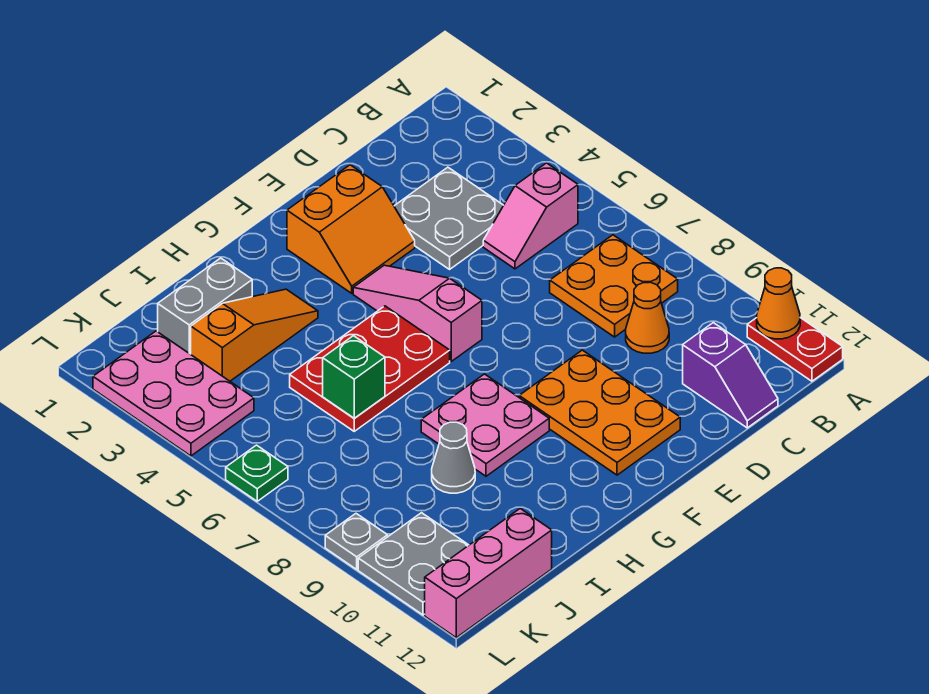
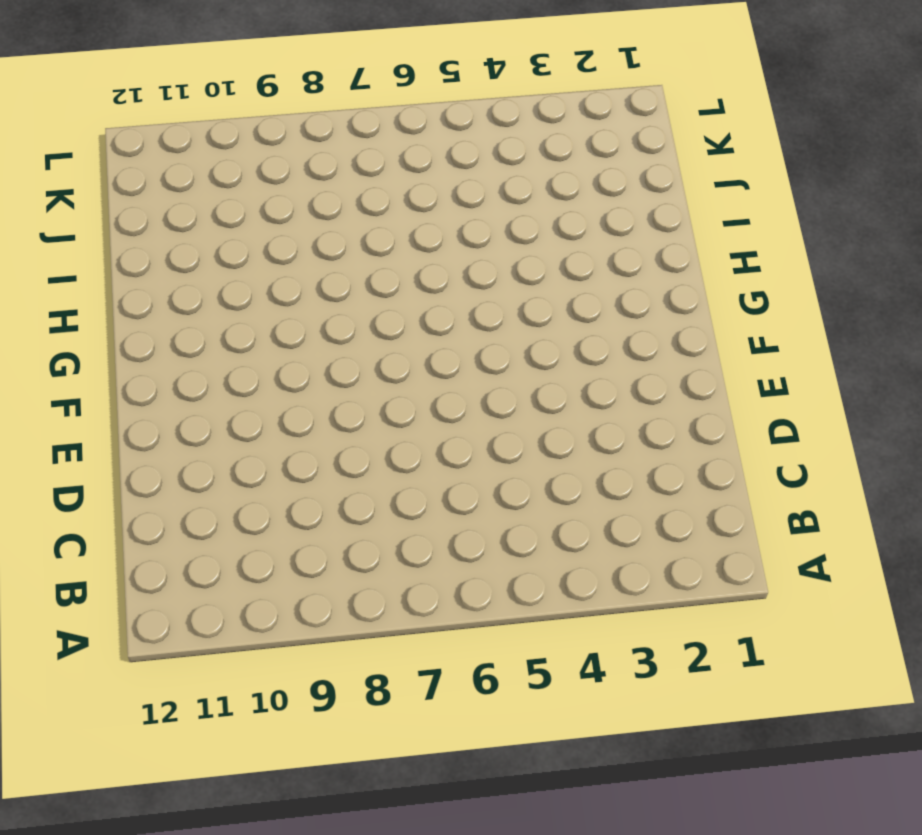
none -> red plate A11:A12 level 1
none -> pink slope B5:C5 level 1 top B
none -> orange plate B7:C8 level 1

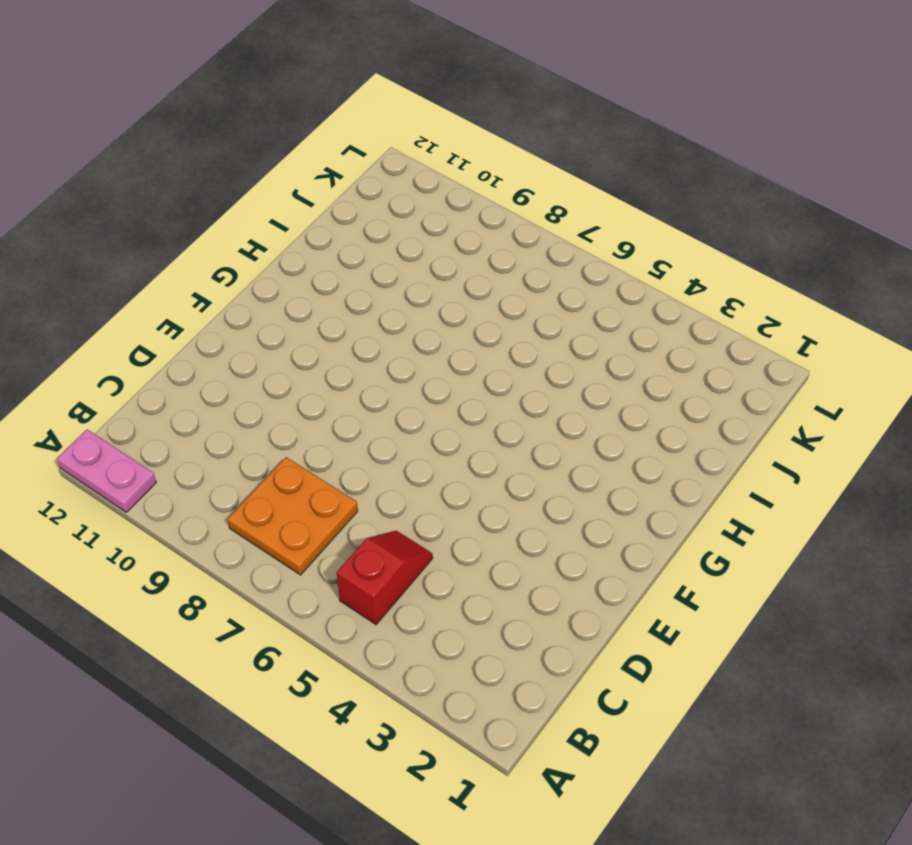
pink plate A11:A12 level 1 -> red plate A11:A12 level 1
red slope B5:C5 level 1 top B -> pink slope B5:C5 level 1 top B
none -> grey plate C3:D4 level 1
none -> orange cone C9 level 1
none -> purple slope C11:C12 level 1 top 11

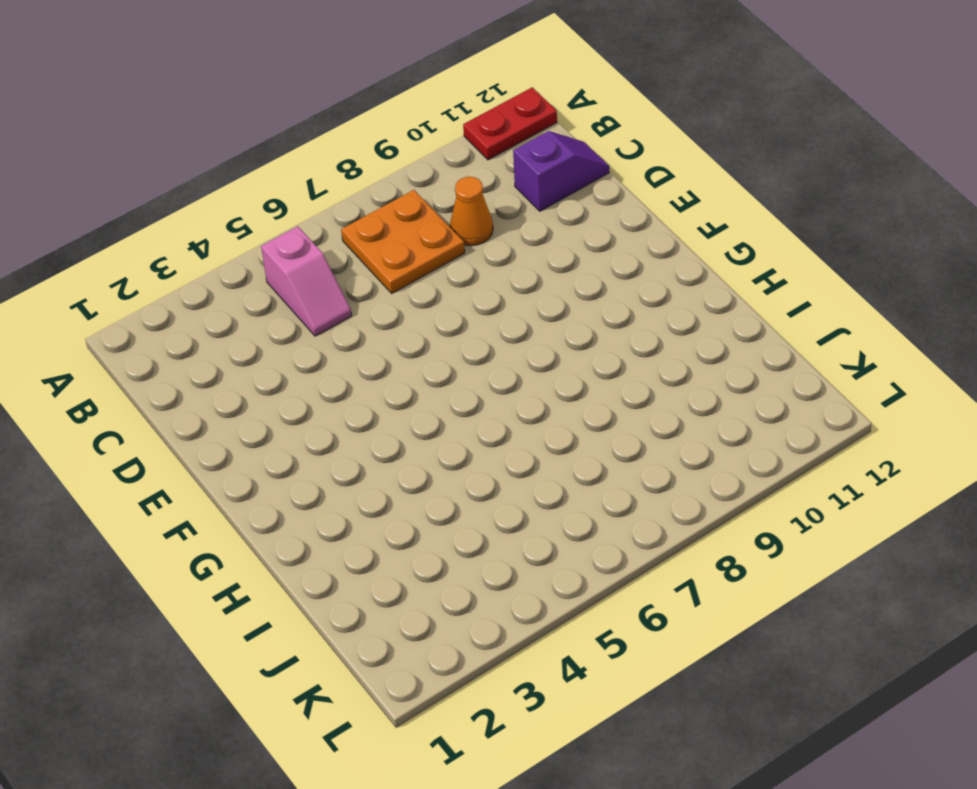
none -> grey plate C3:D4 level 1
none -> orange slope E2:F3 level 1 top 2
none -> orange plate E9:F11 level 1

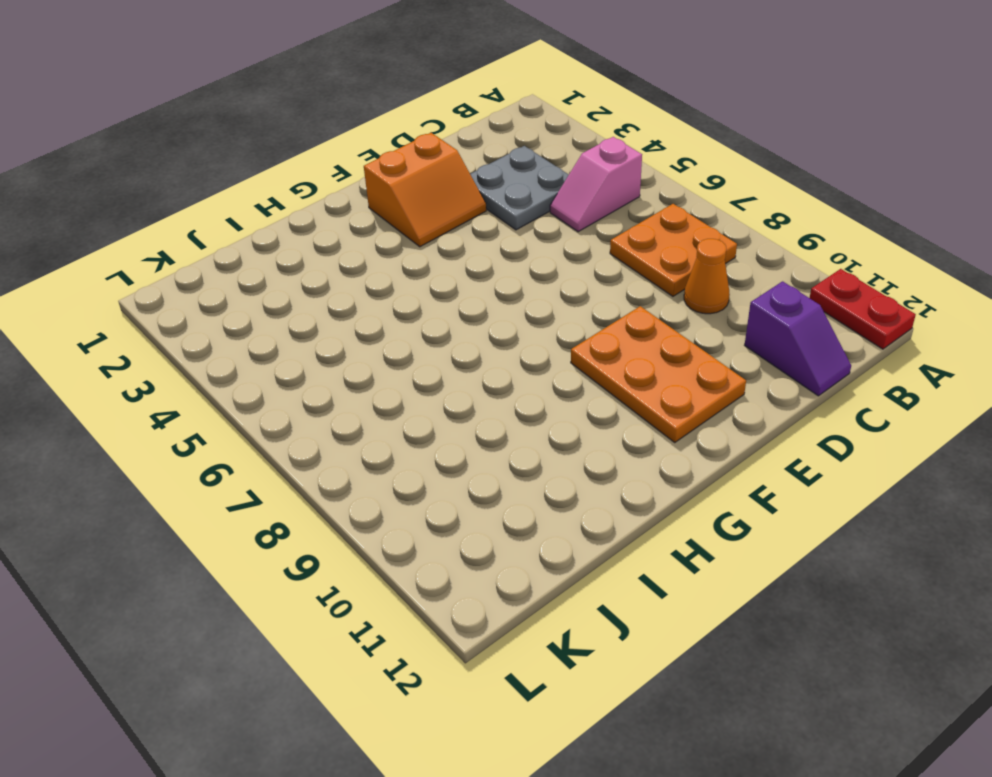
none -> pink slope F4:F6 level 1 top 6
none -> red plate G5:I6 level 1
none -> pink plate G8:H9 level 1

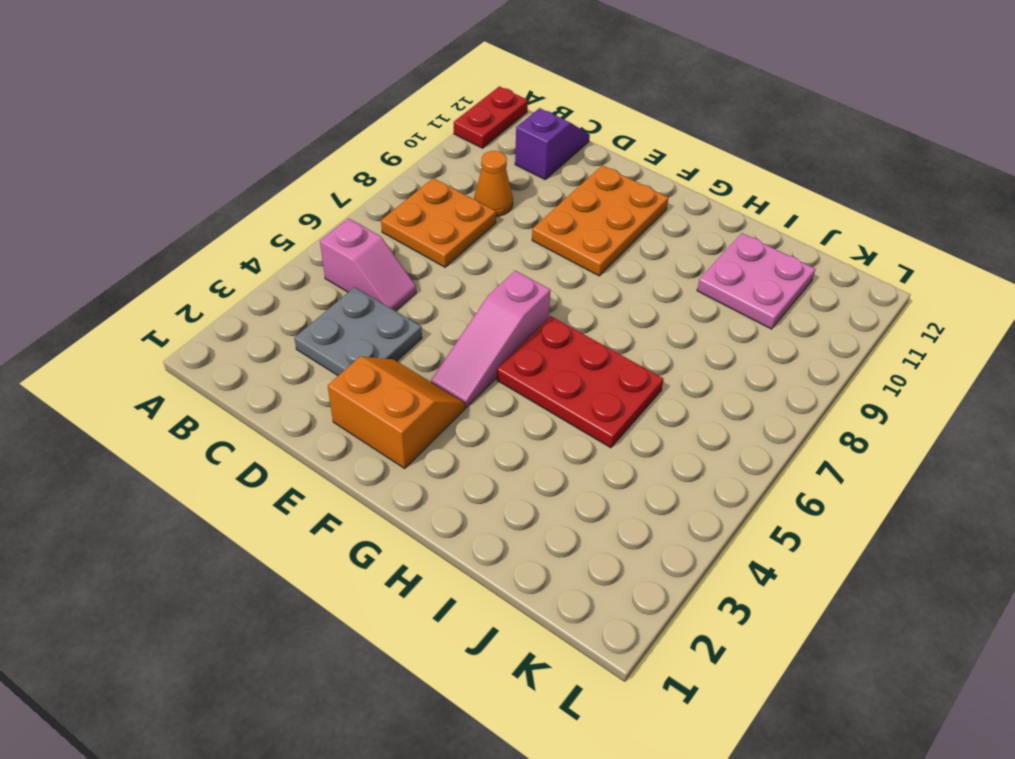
pink plate I10:J11 level 1 -> pink plate G8:H9 level 1
none -> orange slope H3:J3 level 1 top J
none -> grey brick I2:J2 level 1
none -> grey cone I9 level 1

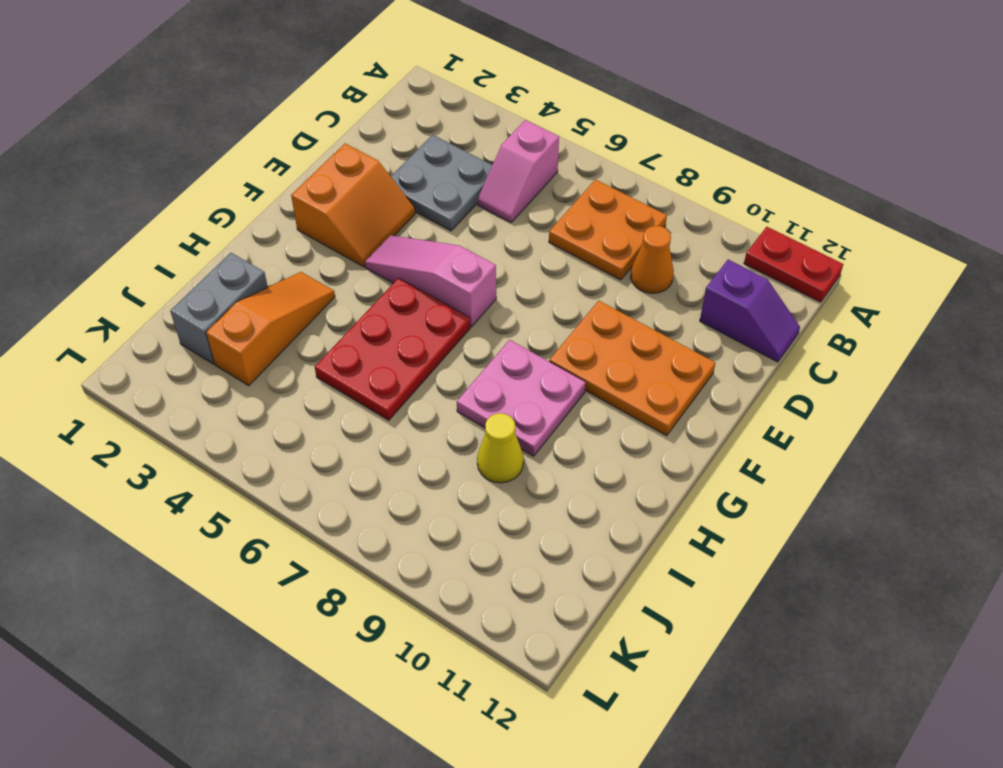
yellow cone I9 level 1 -> grey cone I9 level 1
none -> pink brick J12:L12 level 1
none -> pink plate K2:L4 level 1
none -> grey plate K10:L11 level 1

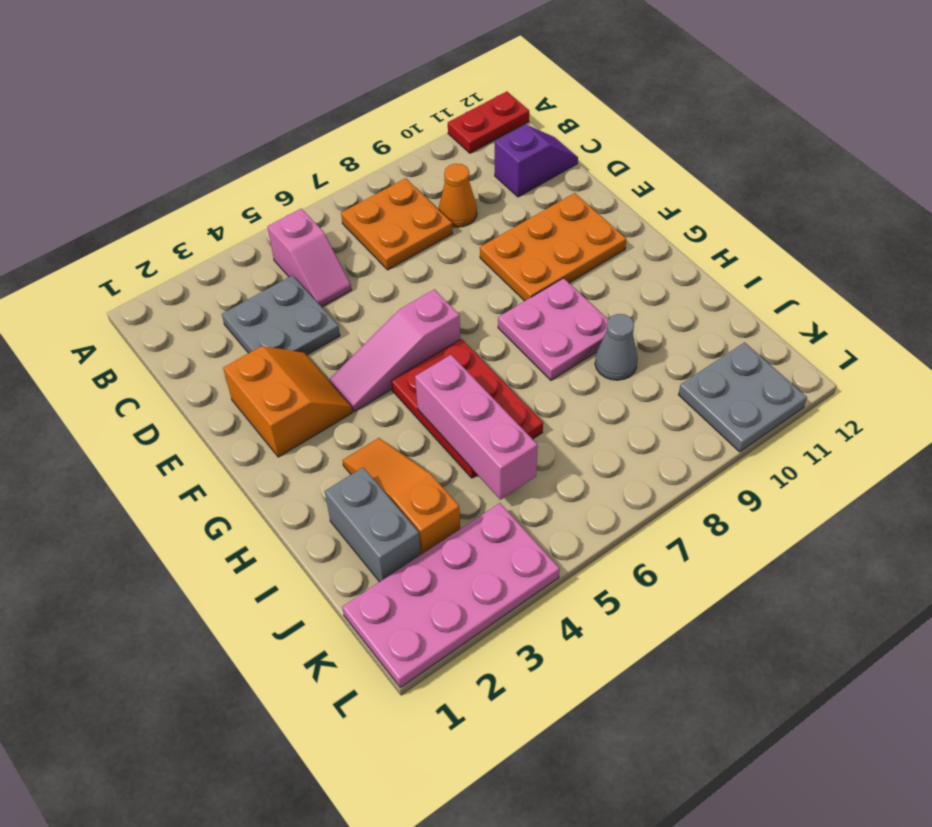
pink brick H5:J5 level 2 -> pink brick J12:L12 level 1
pink plate K1:L4 level 1 -> pink plate K2:L4 level 1
none -> green plate L6 level 1
none -> grey plate L9 level 1
none -> orange cone A11 level 2

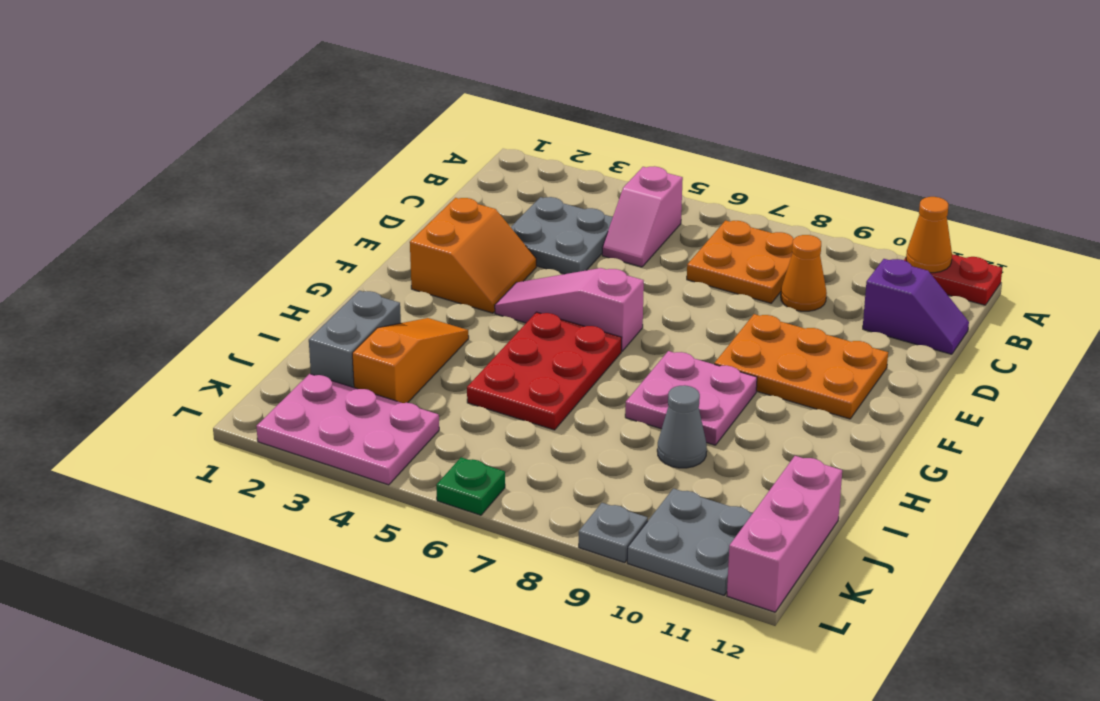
none -> green brick I6 level 2

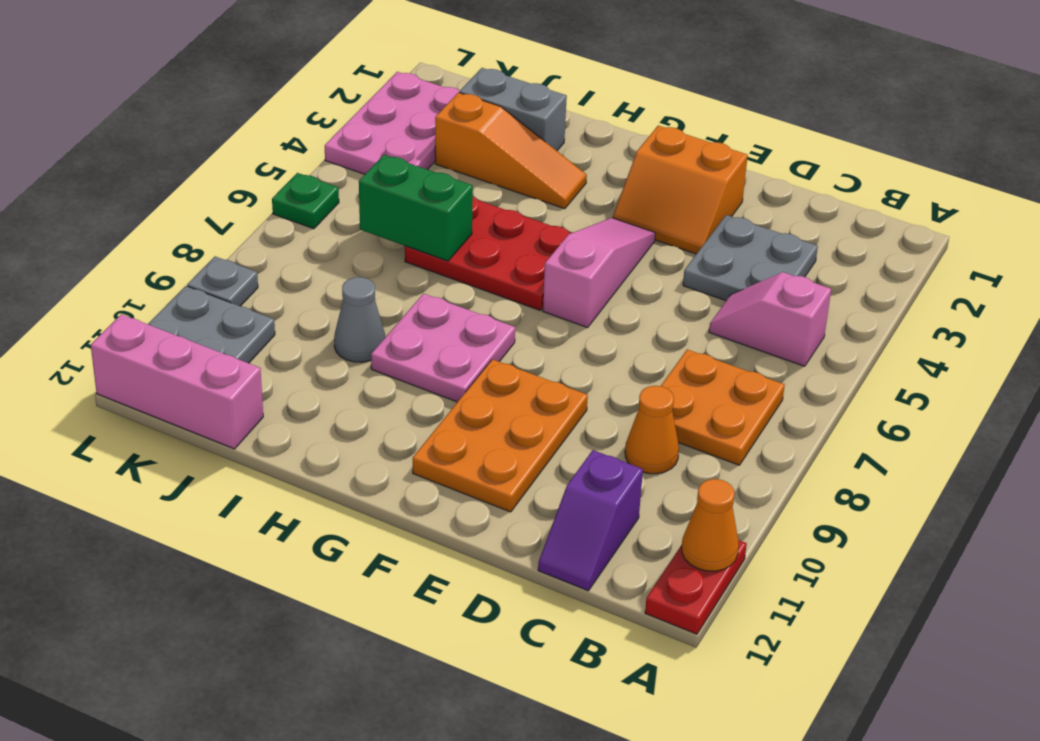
green brick I6:J6 level 2 -> green brick I6 level 2

